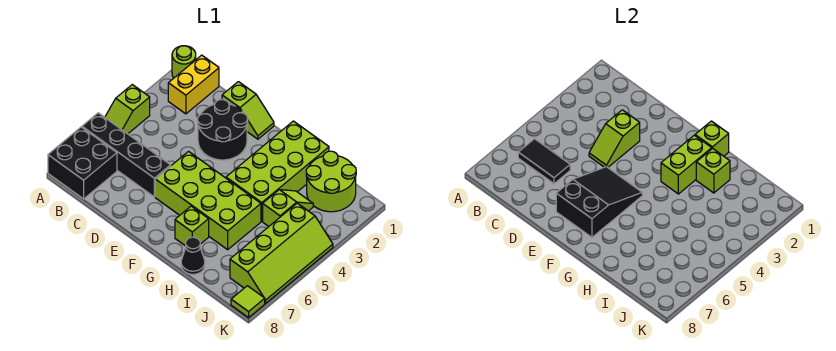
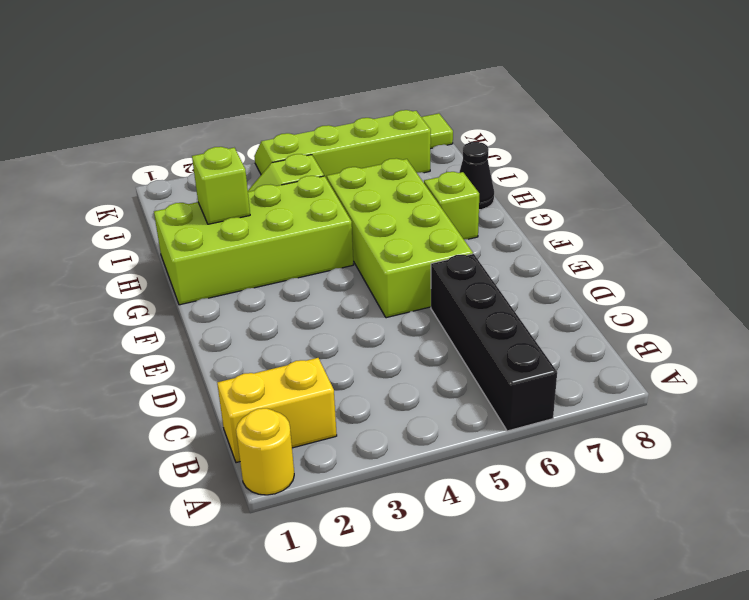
yellow round brick A1 level 1 -> lime round brick A1 level 1
none -> lime slope A4:A5 level 1 top 4
none -> black brick A7:B8 level 1
none -> lime slope D1:E1 level 1 top D

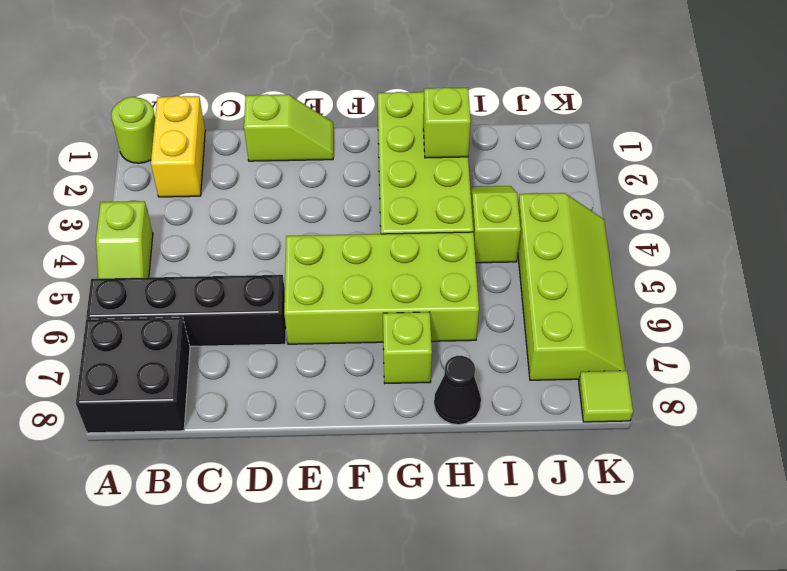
none -> black round brick D2:E3 level 1
none -> lime round brick I1:J2 level 1
none -> black tile B6:C6 level 2

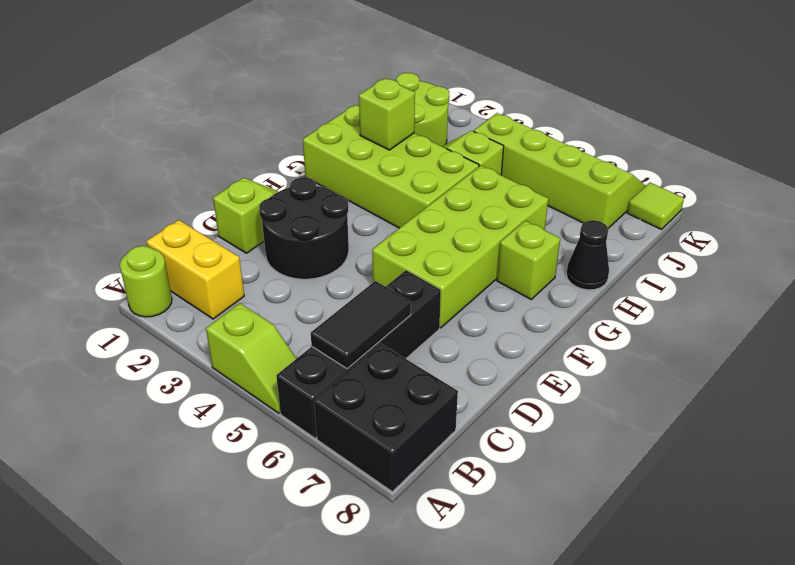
none -> lime slope D3:D4 level 2 top 3
none -> black slope E5:F7 level 2 top 7
none -> lime brick G1 level 2

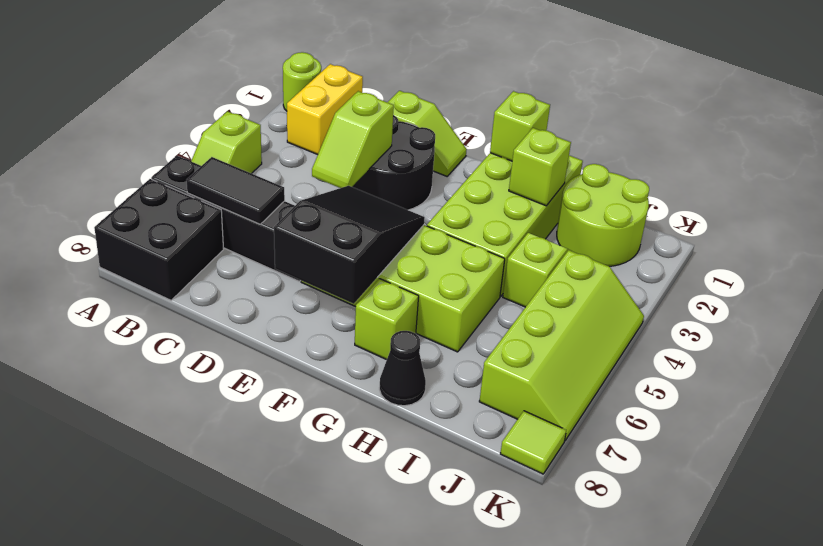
none -> lime brick G2:G3 level 2

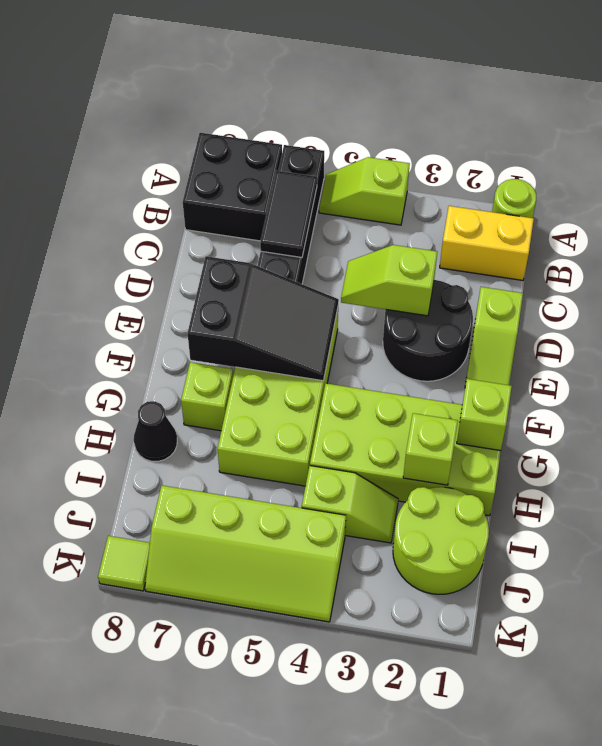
none -> lime brick G2:G3 level 2

